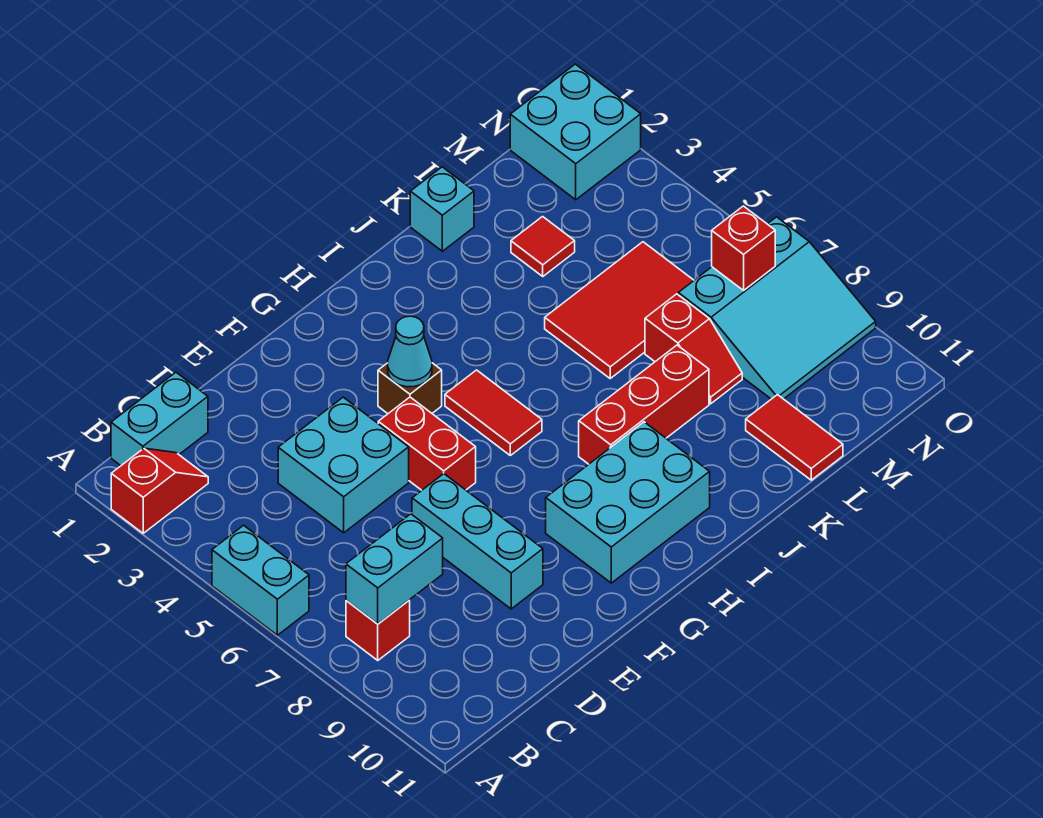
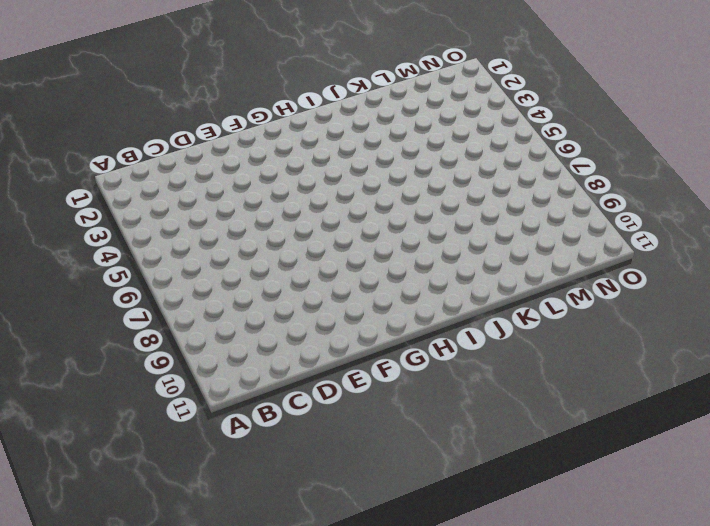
none -> red slope A2:B2 level 1 top A
none -> cyan brick A5:A6 level 1
none -> cyan brick B1:C1 level 1

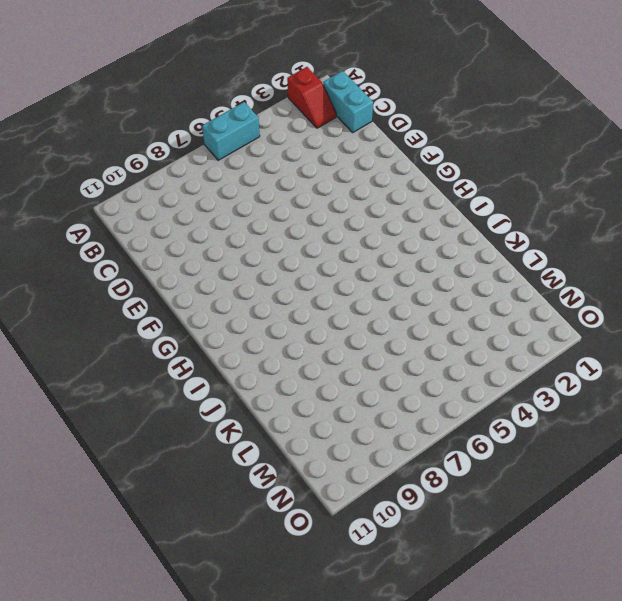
none -> red brick B8 level 1
none -> cyan brick D4:E5 level 1
none -> cyan brick E7:E9 level 1

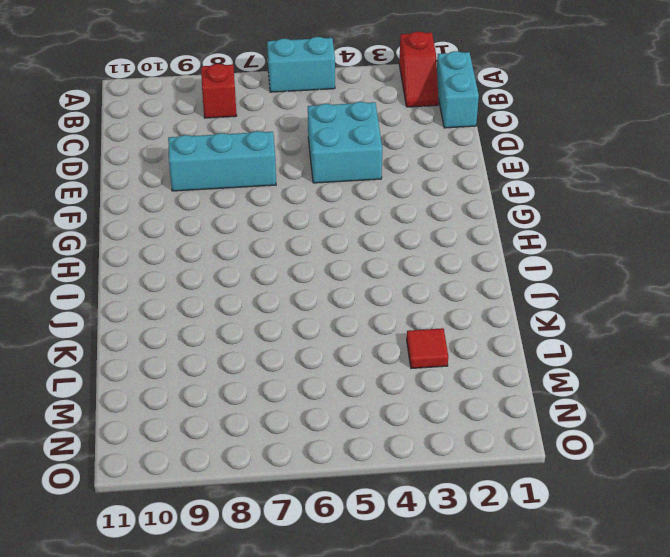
none -> red brick F5:F6 level 1
none -> brown brick G4 level 1
none -> cyan brick G9:I10 level 1

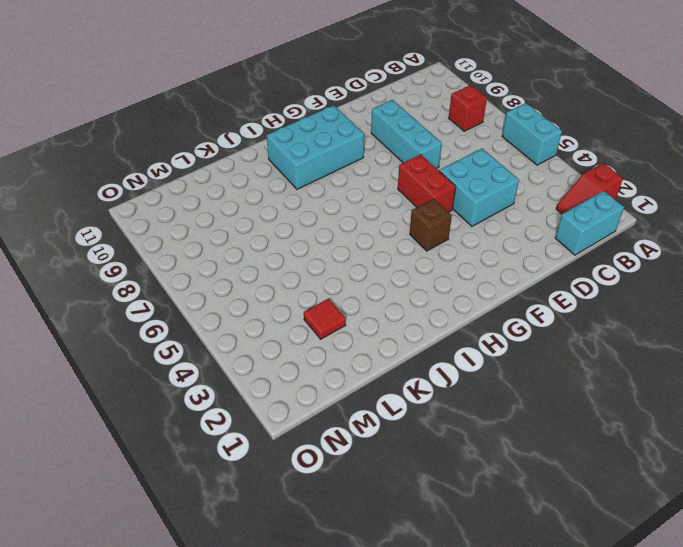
none -> red tile H5:H6 level 1
none -> red brick I8:K8 level 1
none -> cyan brick K1 level 1

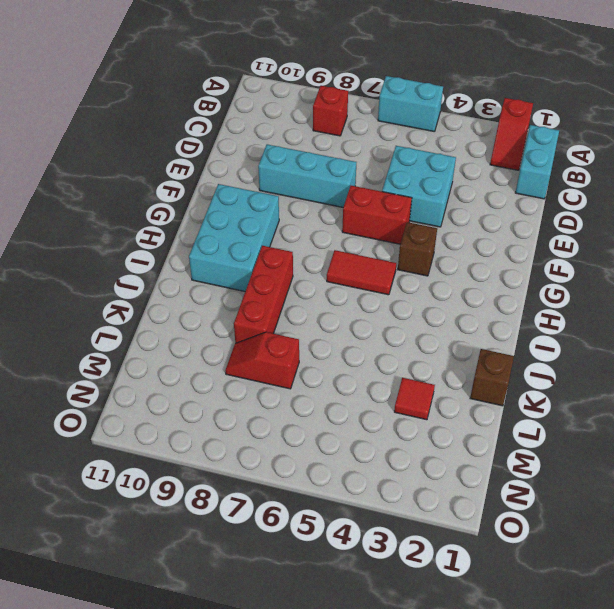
brown brick K1 level 1 -> cyan brick K1 level 1
none -> red tile K5:M6 level 1
none -> red tile L10:L11 level 1
none -> cyan slope M7:O9 level 1 top 7

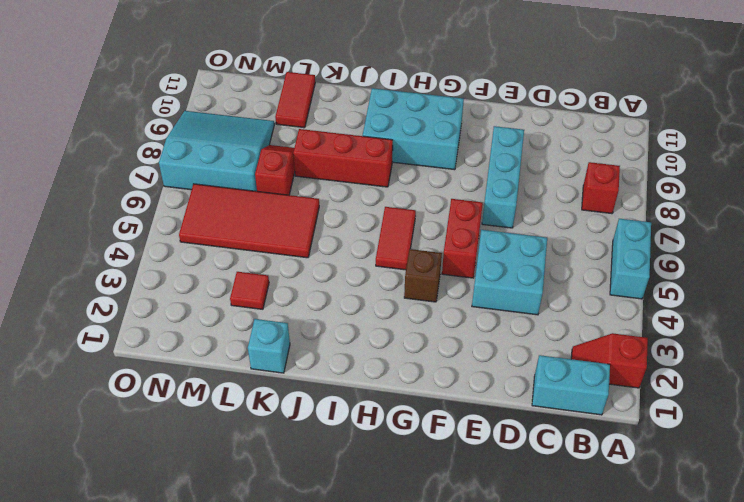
red tile K5:N6 level 1 -> red tile K5:M6 level 1
none -> cyan brick N1:O2 level 1
none -> cyan brick B8:C8 level 2
none -> cyan cone G4 level 2

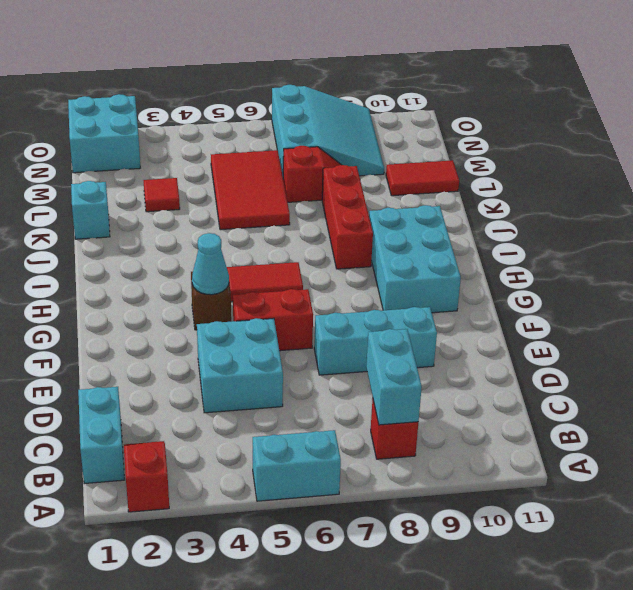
none -> red brick N7 level 2

